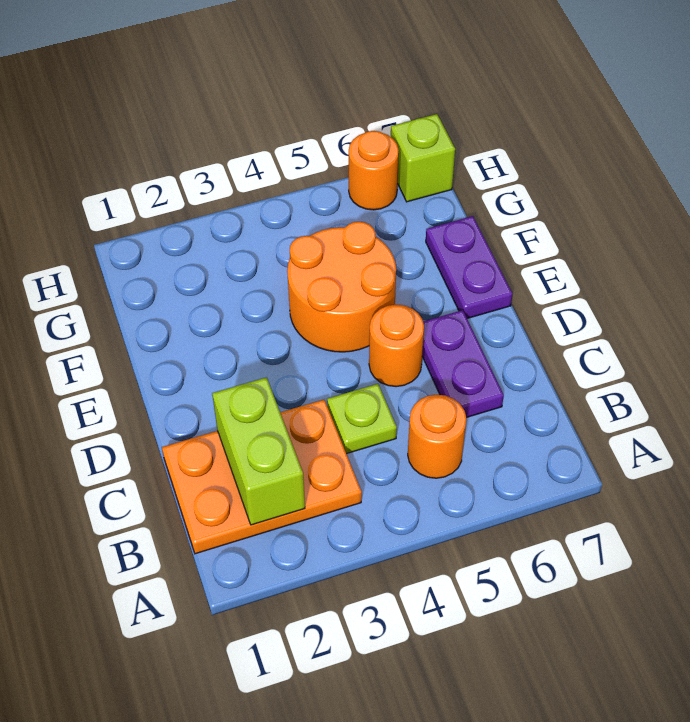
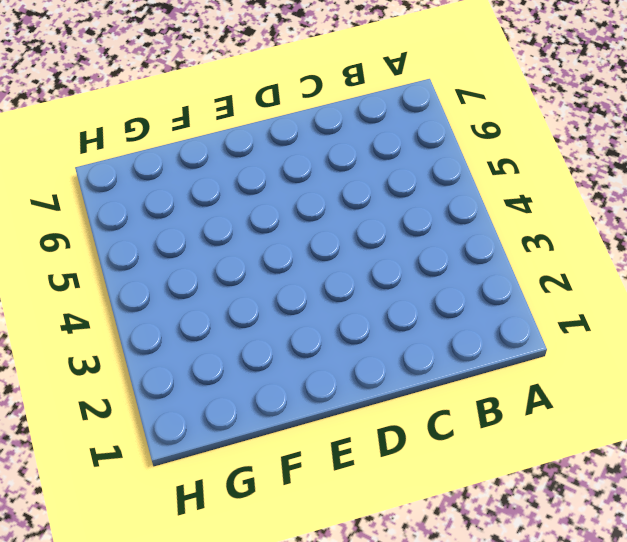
none -> orange plate B1:C3 level 1
none -> orange round brick B5 level 1

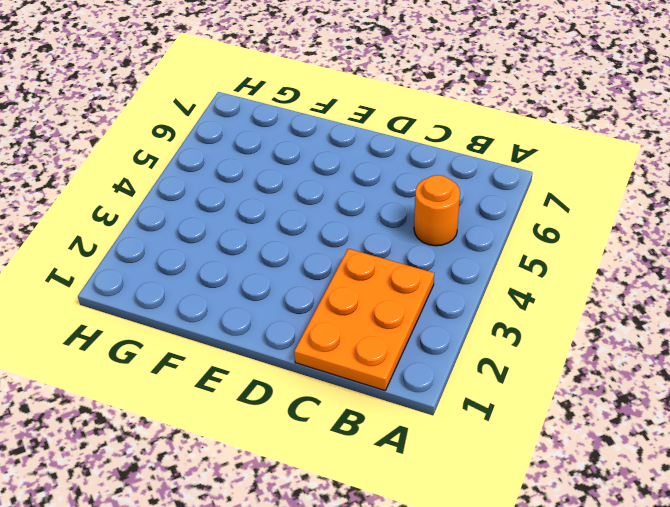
none -> lime plate C4 level 1
none -> purple plate C6:D6 level 1

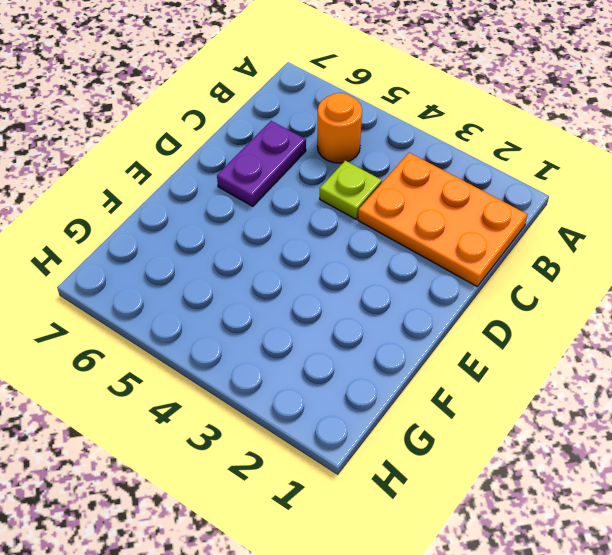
none -> orange round brick D5 level 1
none -> orange round brick E4:F5 level 1

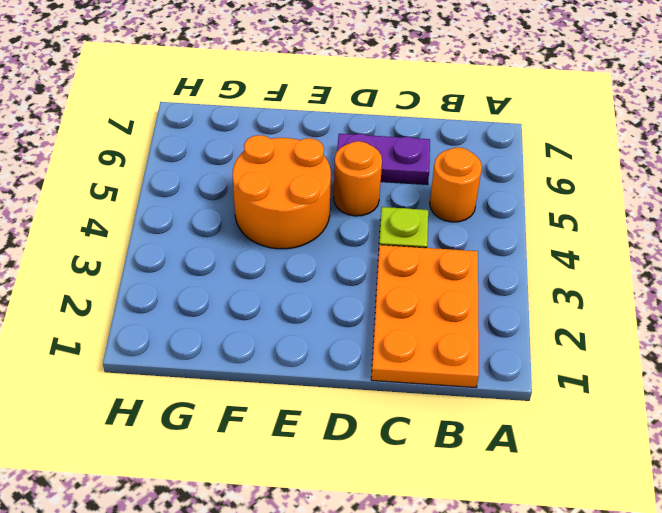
none -> purple plate E7:F7 level 1
none -> orange round brick H6 level 1

